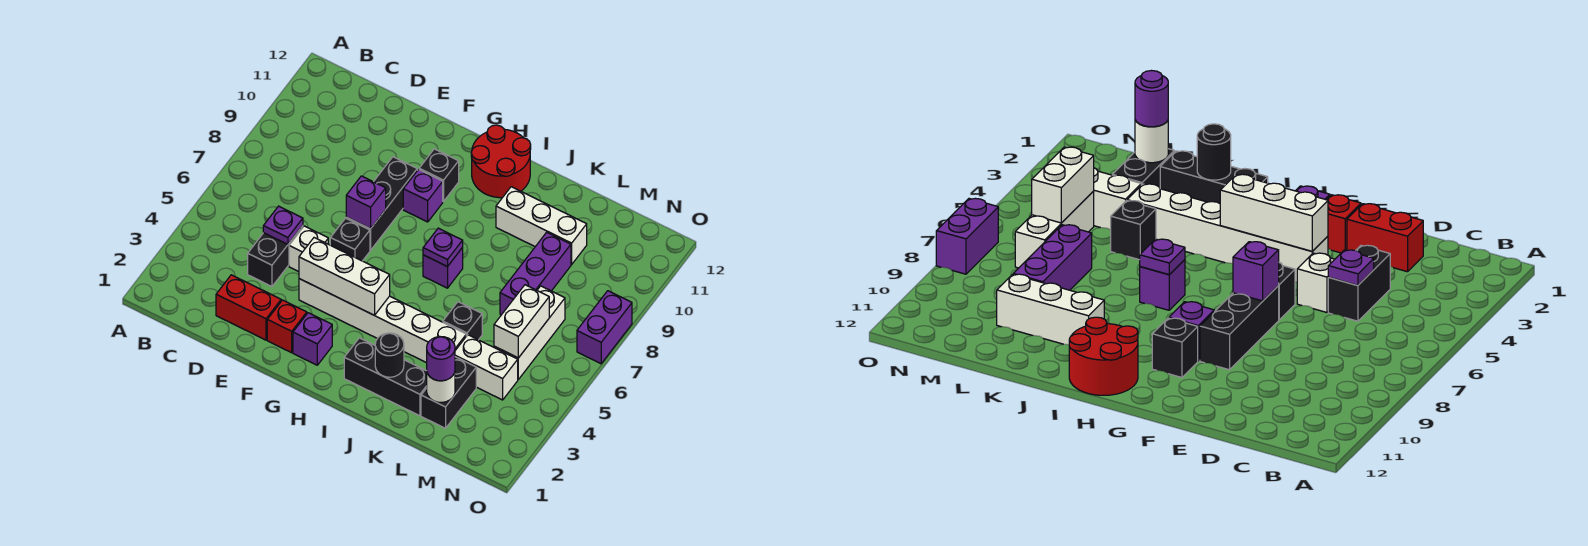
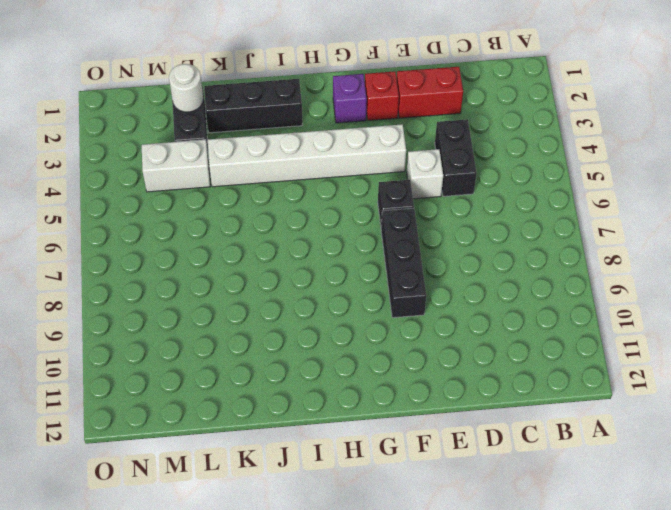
none -> purple brick G9 level 1
none -> black brick G10 level 1
none -> red round brick H11:I12 level 1

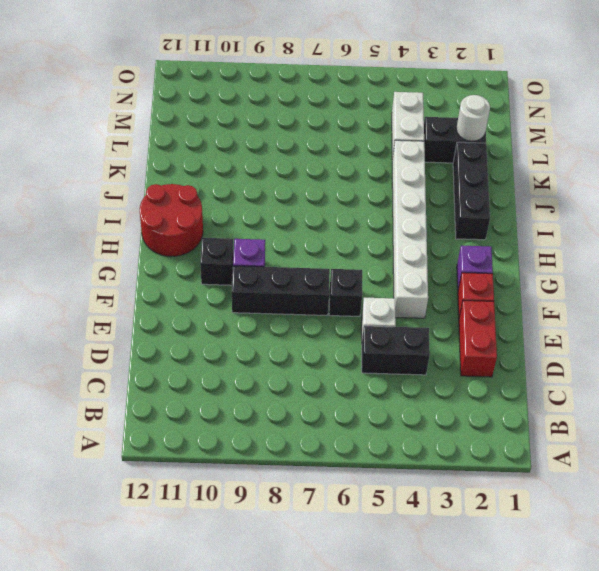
none -> purple brick I7 level 1
none -> white brick J10:L10 level 1
none -> black brick K5 level 1

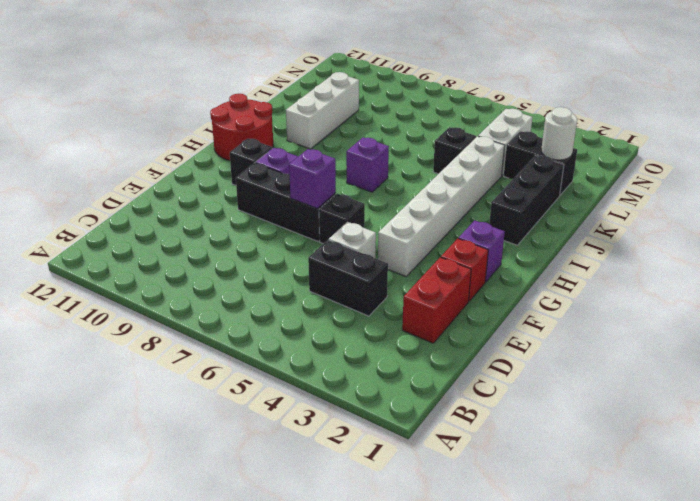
none -> purple brick L7:L9 level 1
none -> white brick M5:M7 level 1
none -> purple brick O7:O8 level 1

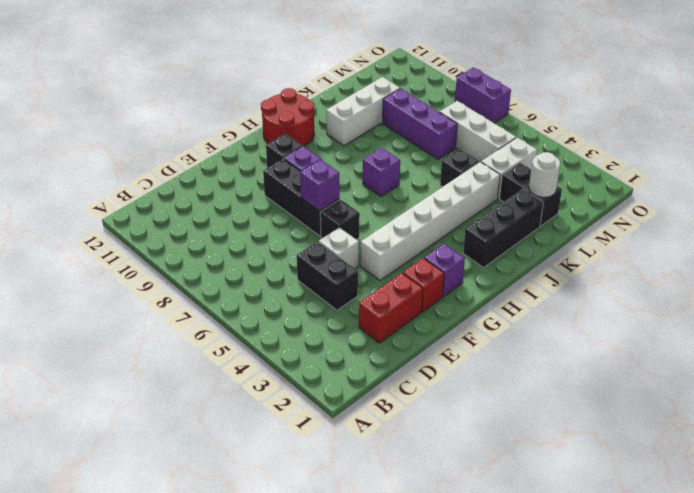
none -> purple plate D5 level 2
none -> white brick F4:H4 level 2
none -> purple plate I7 level 2

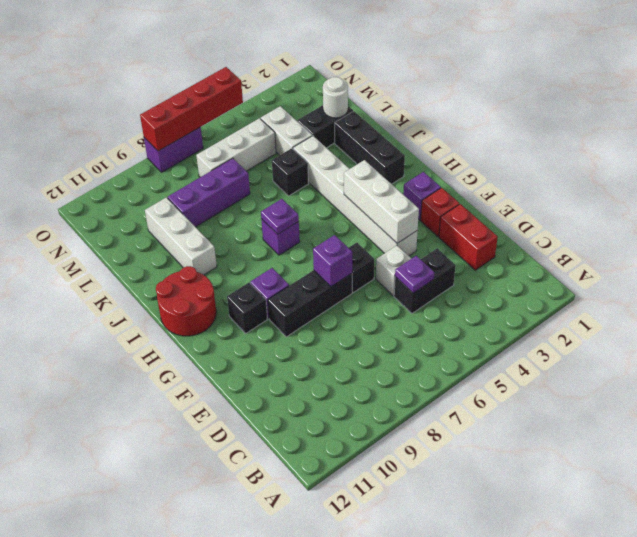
red brick O5:O8 level 2 -> none
none -> black round brick J2 level 2
none -> white brick M5:M6 level 2
none -> purple round brick L2 level 3

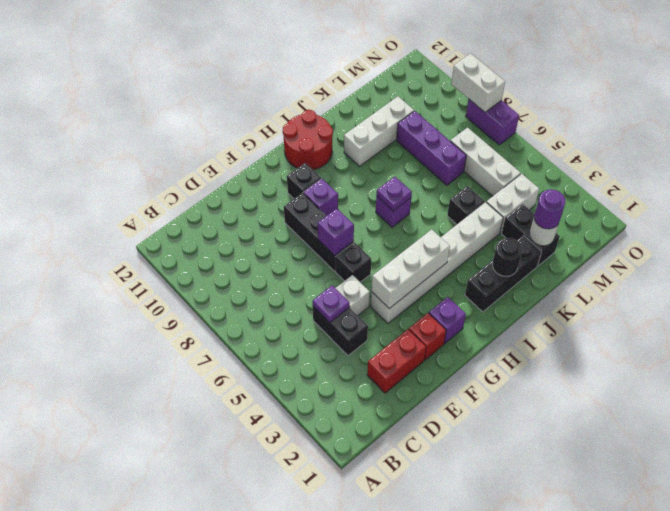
white brick O8:O9 level 2 -> white brick M5:M6 level 2

